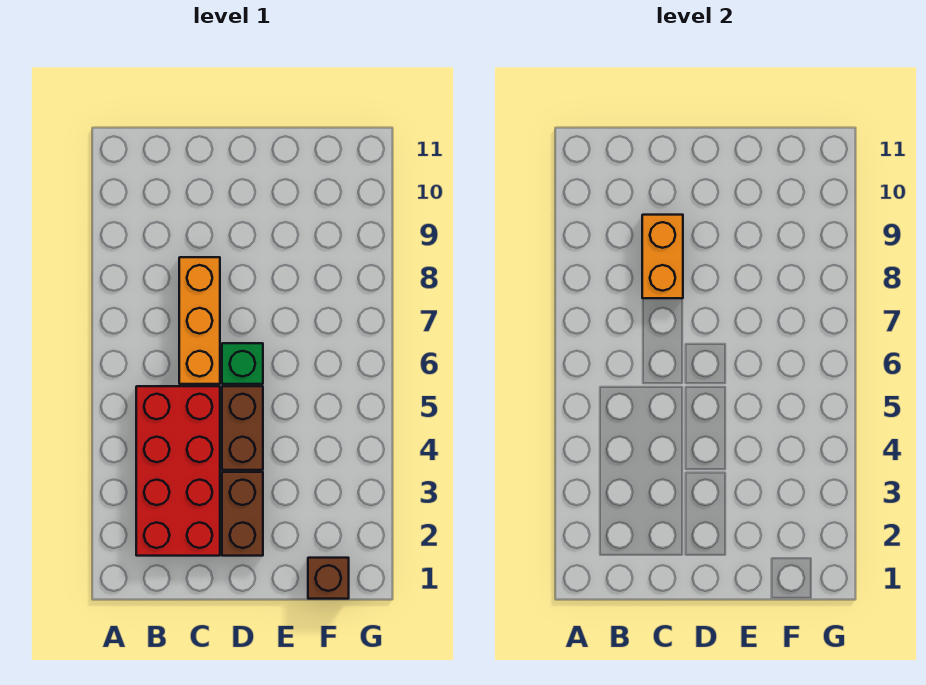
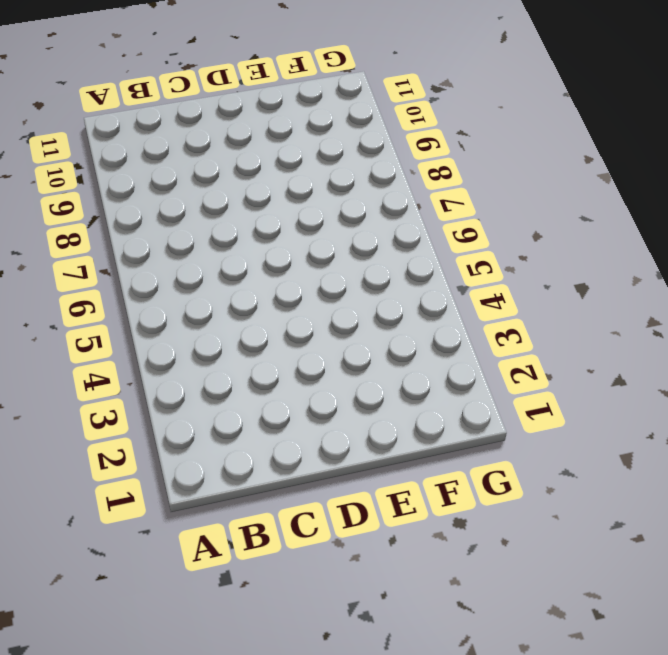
none -> red brick B2:C5 level 1
none -> orange brick C6:C8 level 1

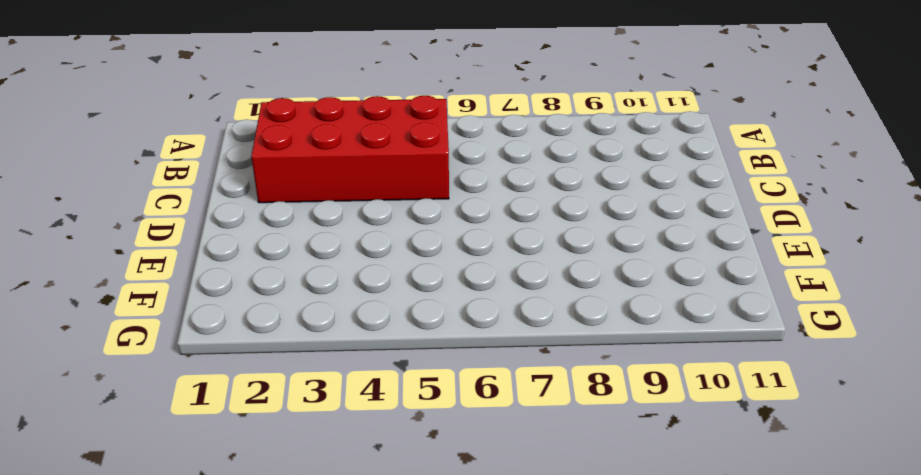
none -> orange brick C6:C8 level 1
none -> brown brick D2:D3 level 1

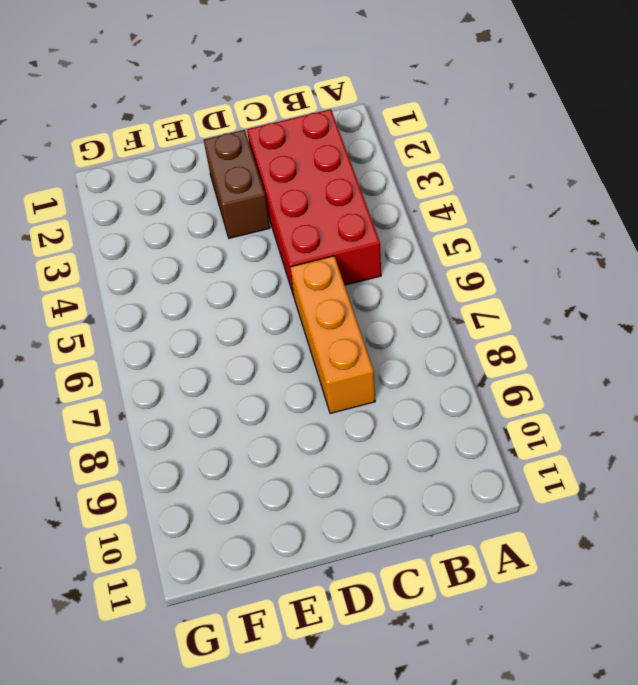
none -> brown brick D4:D5 level 1
none -> green brick D6 level 1

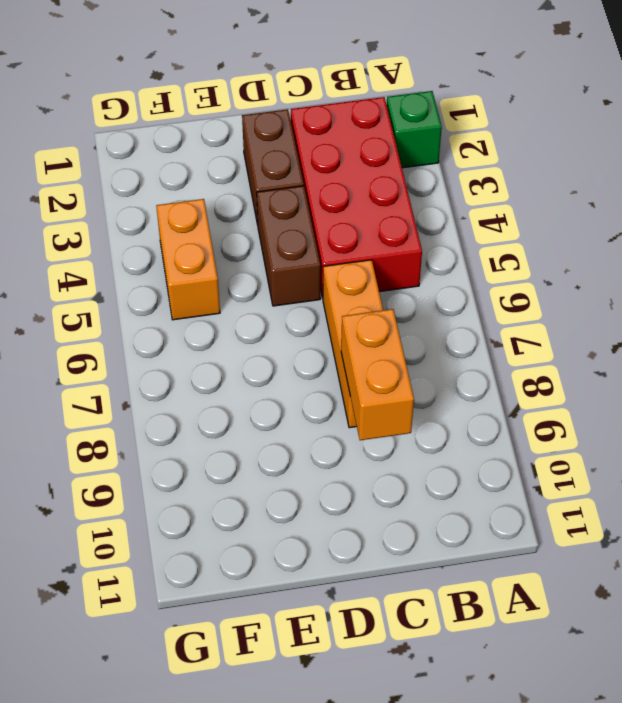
green brick A2 level 1 -> green brick D6 level 1
orange brick F4:F5 level 1 -> none
none -> brown brick F1 level 1

